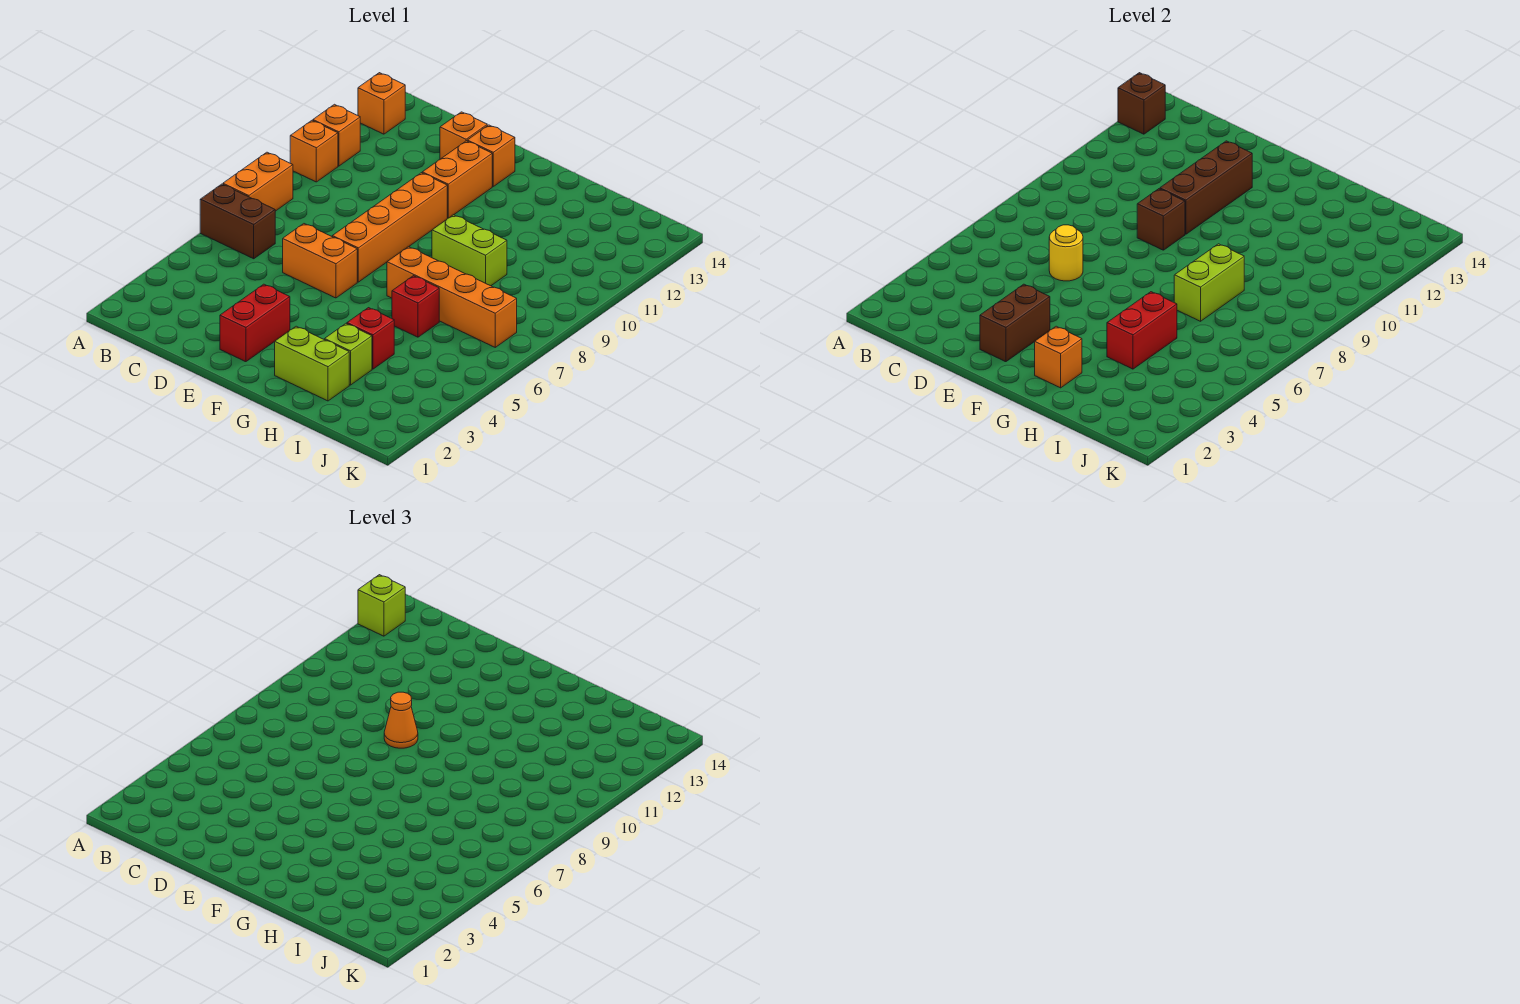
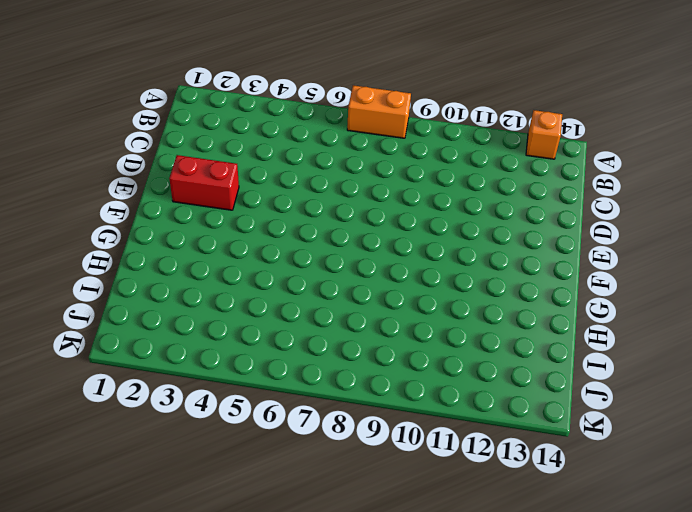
none -> brown brick A6:B6 level 1
none -> orange brick A10 level 1
none -> orange brick A11 level 1

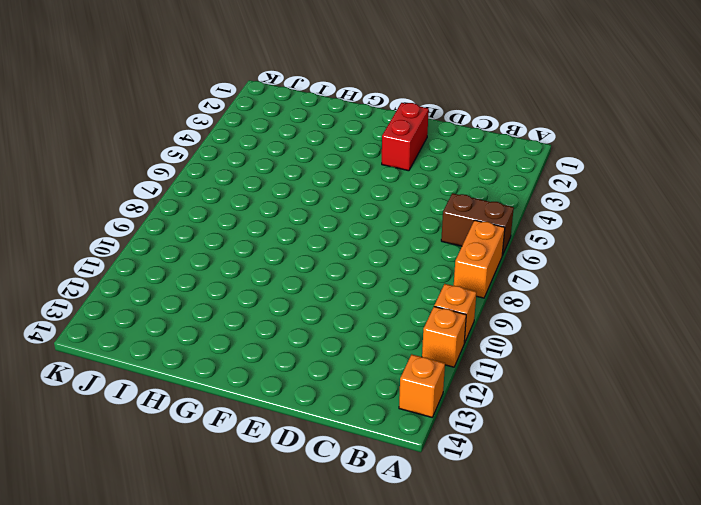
none -> orange brick D6:E6 level 1
none -> orange brick D13 level 1
none -> orange brick E7:E10 level 1

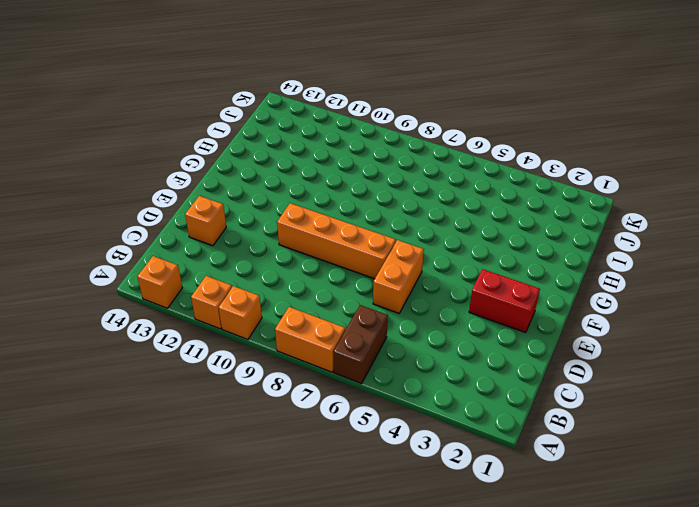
none -> orange brick E11:E12 level 1
none -> orange brick E13 level 1
none -> lime brick G2:H2 level 1

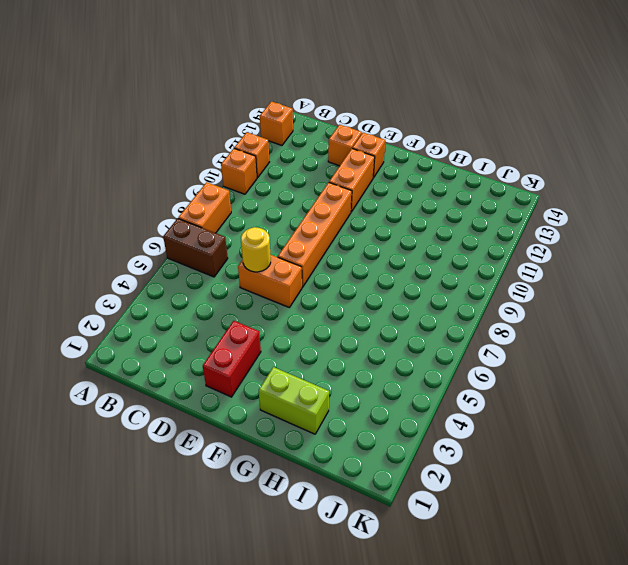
none -> orange brick G7:J7 level 1
none -> lime brick G9:H9 level 1
none -> lime brick H3 level 1

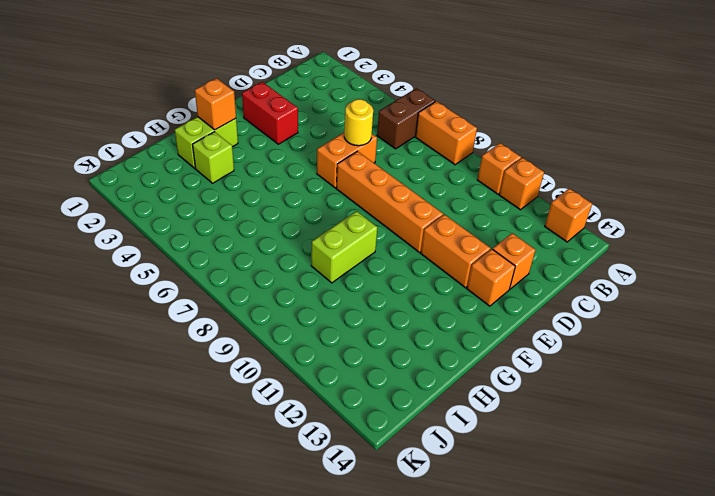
none -> orange brick G7:J7 level 1
none -> red brick H4 level 1
none -> red brick H6 level 1

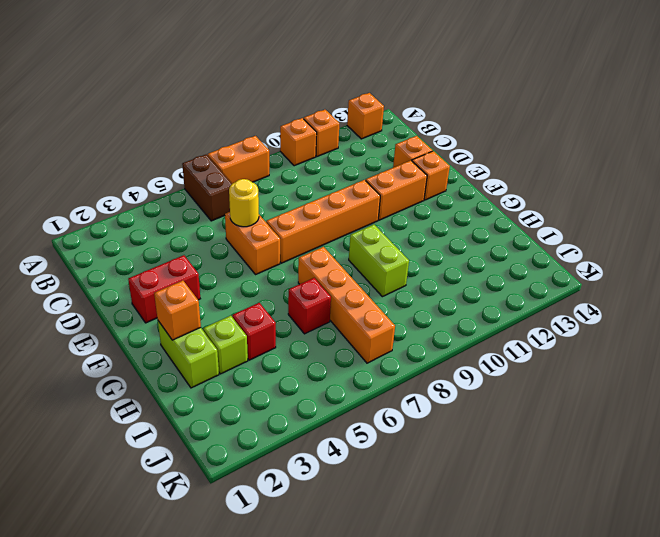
none -> brown brick A13 level 2
none -> brown brick E2:E3 level 2
none -> brown brick E9 level 2

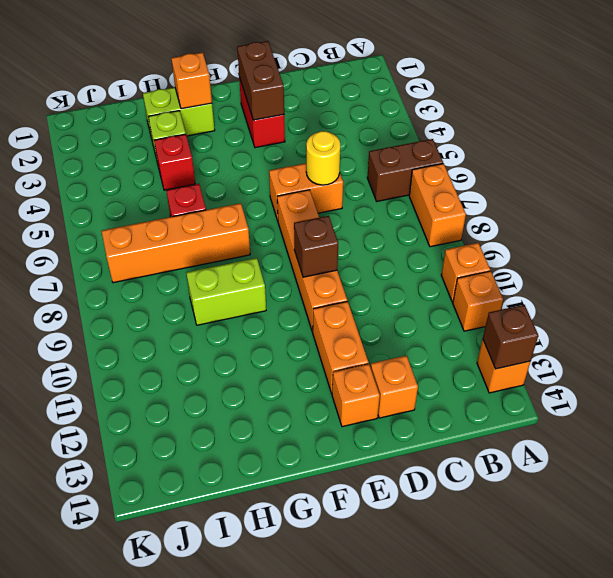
none -> brown brick E10:E12 level 2
none -> red brick H4:H5 level 2
none -> lime brick H7:H8 level 2

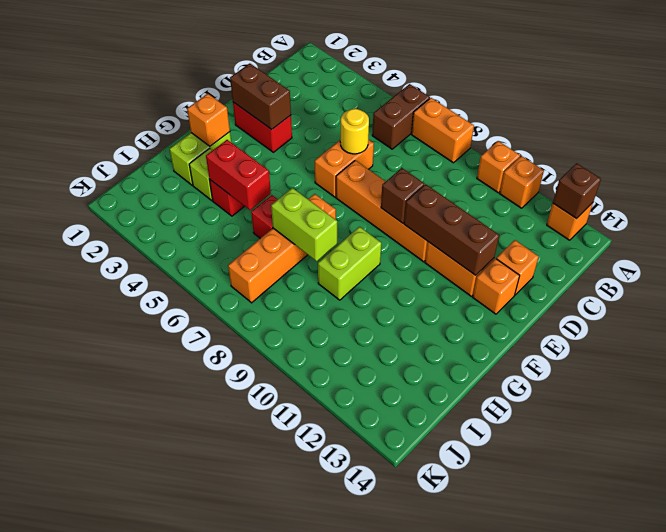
none -> lime brick A13 level 3
none -> orange cone E9 level 3

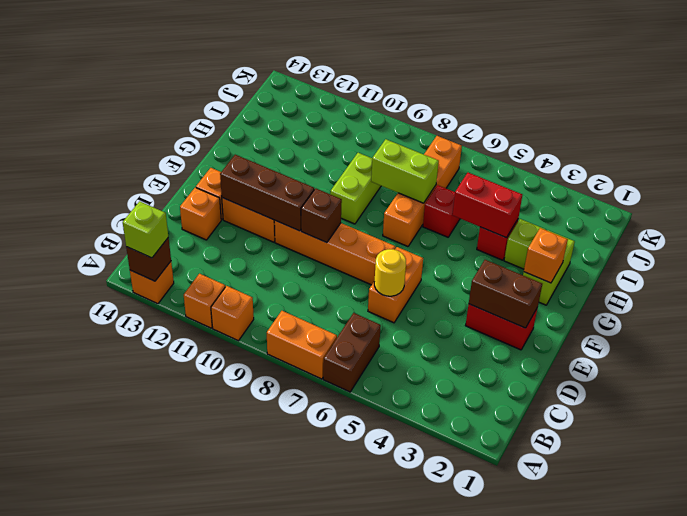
none -> orange cone E9 level 3

